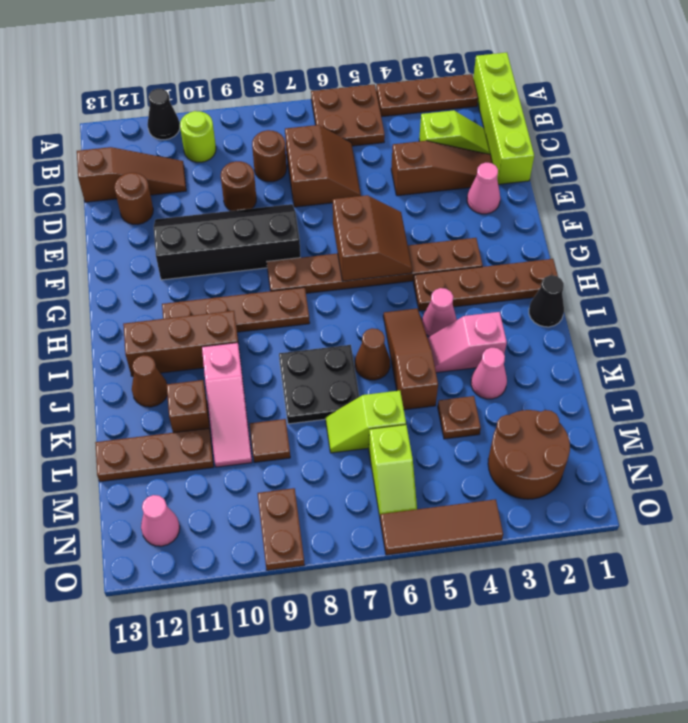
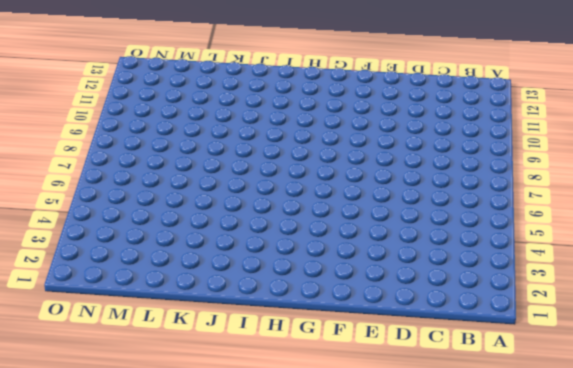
none -> lime brick A1:D1 level 1
none -> brown plate A2:A4 level 1
none -> brown plate A5:B6 level 1
none -> black cone A11 level 1

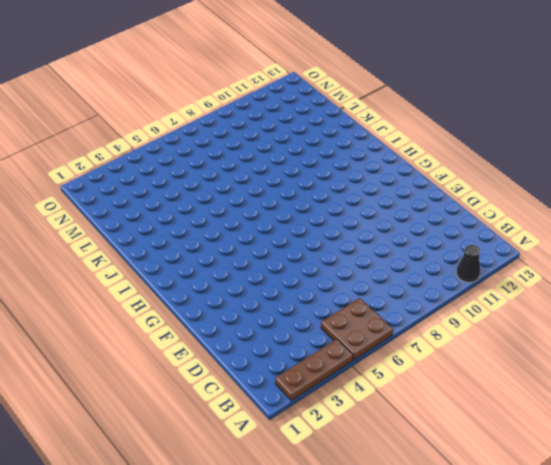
none -> lime brick A1:D1 level 1
none -> lime round brick B10 level 1
none -> lime slope C2:C3 level 1 top 3
none -> brown slope C6:D7 level 1 top 7

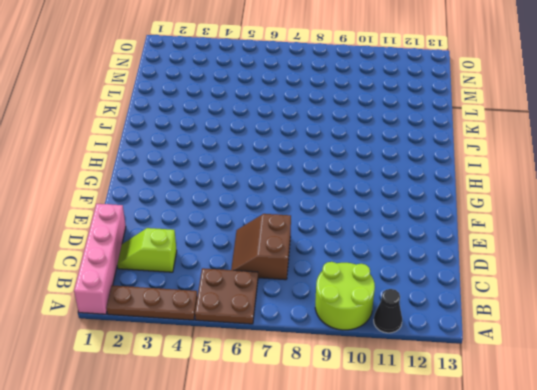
pink brick A1:D1 level 1 -> lime brick A1:D1 level 1
lime round brick A9:B10 level 1 -> lime round brick B10 level 1
none -> brown round brick C8 level 1
none -> brown slope C11:C13 level 1 top 13
none -> brown slope D2:D4 level 1 top 4
none -> brown round brick D9 level 1

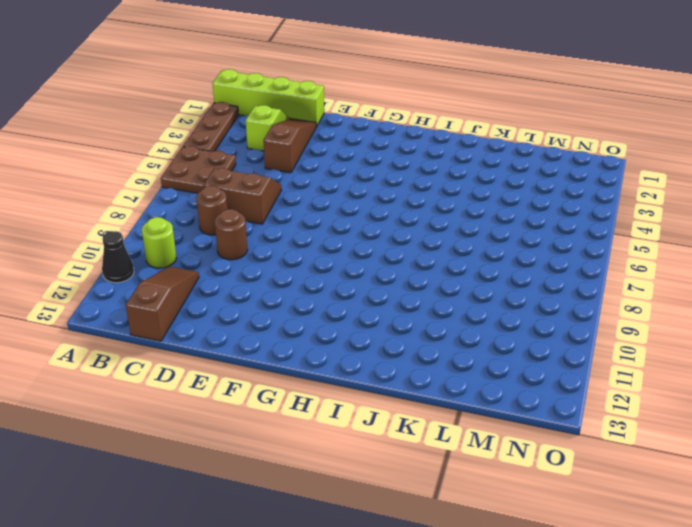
none -> brown round brick D12 level 1
none -> pink cone E2 level 1
none -> black slope E8:F11 level 1 top F
none -> brown plate G3:G8 level 1

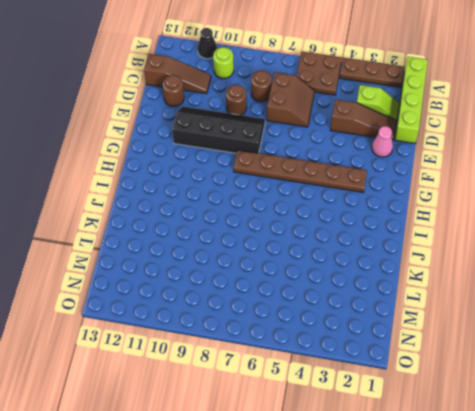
none -> brown plate H1:H4 level 1
none -> brown plate H8:H11 level 1
none -> black cone I1 level 1
none -> pink cone I4 level 1

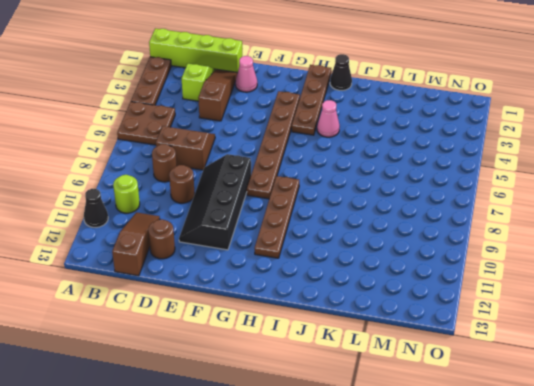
none -> brown slope I5:K5 level 1 top K
none -> brown brick I10:I12 level 1
none -> pink slope J3:J4 level 1 top 3
none -> brown cone J6 level 1

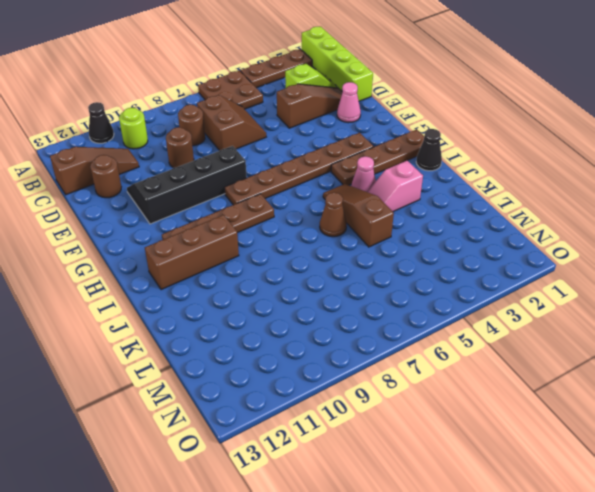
none -> black plate J7:K8 level 1
none -> pink slope J10:L10 level 1 top J
none -> brown cone J12 level 1
none -> pink cone K3 level 1

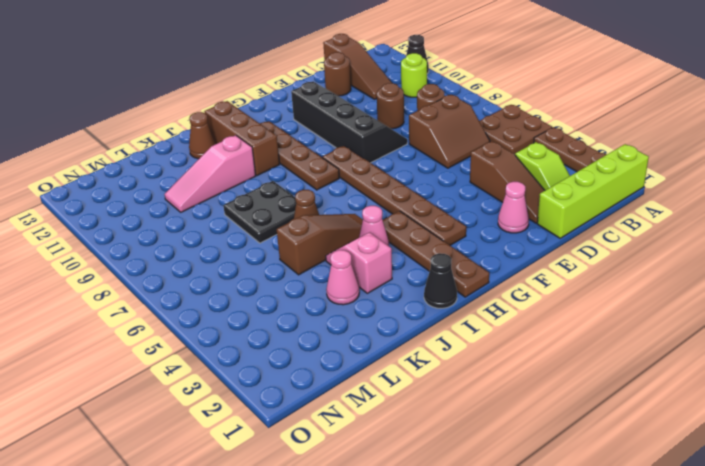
none -> brown brick K11 level 1
none -> brown plate L4 level 1
none -> lime slope L6:L7 level 1 top 6
none -> brown tile L9 level 1

